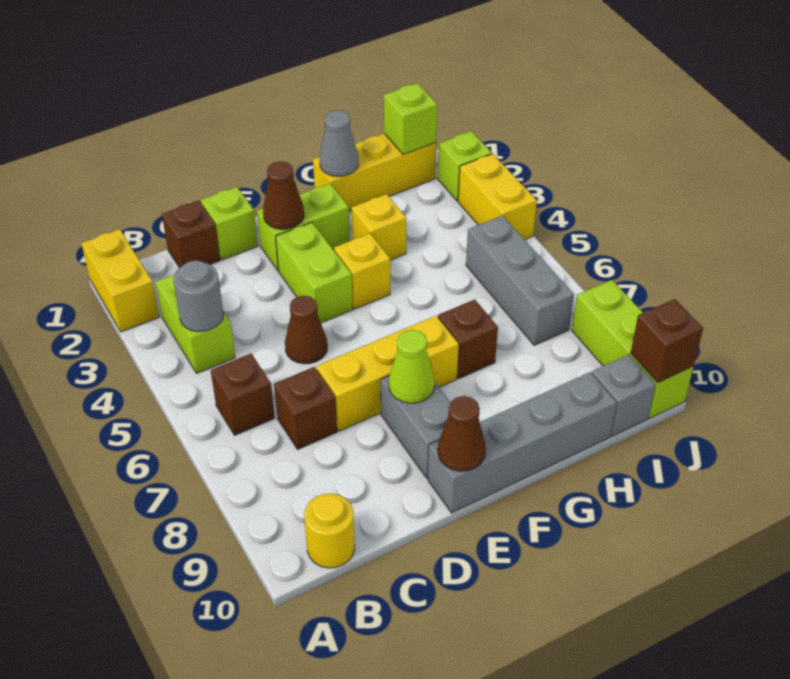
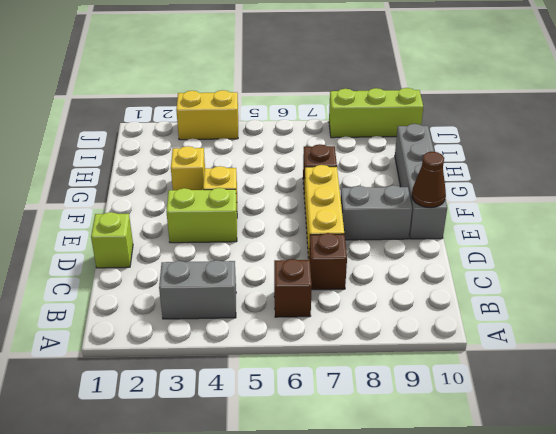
grey brick B3:B4 level 1 -> lime brick B3:B4 level 1
none -> yellow brick A1:A2 level 1
none -> yellow round brick B10 level 1
none -> brown brick C1 level 1

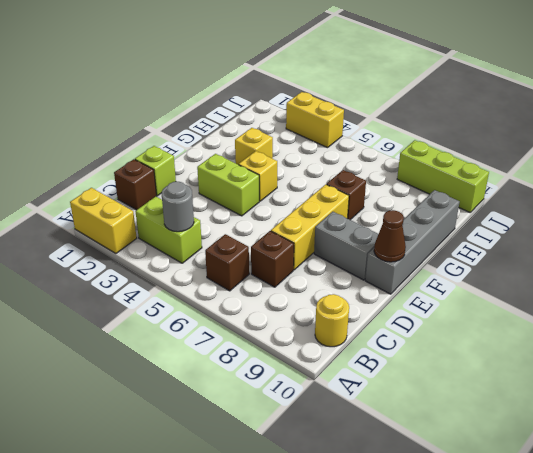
none -> brown cone D5 level 1
none -> lime brick E2:F2 level 1
none -> yellow brick G1:I1 level 1

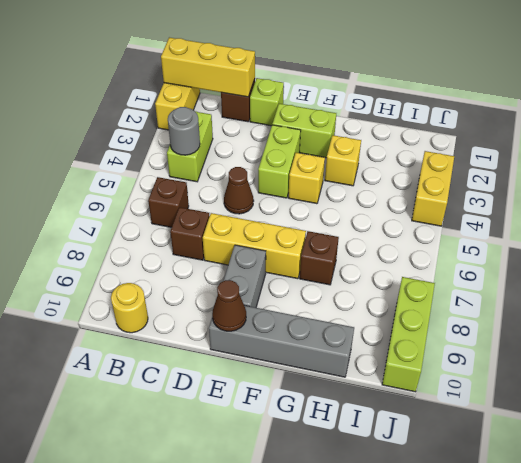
yellow brick A1:C1 level 2 -> yellow brick G1:I1 level 1
none -> grey brick I5:I7 level 1
none -> grey brick I10 level 1
none -> lime brick J2 level 1

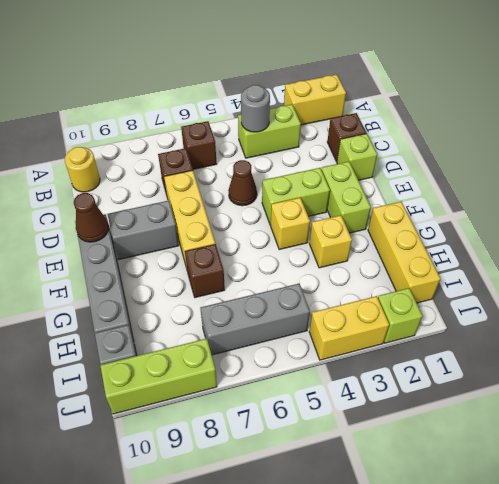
none -> brown cone E2 level 2
none -> lime cone E8 level 2
none -> grey cone G1 level 2

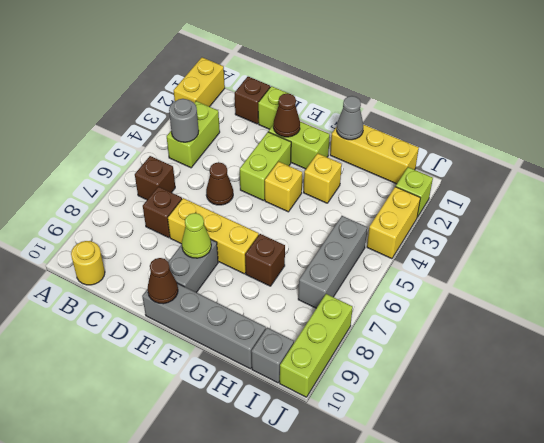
none -> lime brick I1 level 2
none -> brown brick J10 level 2

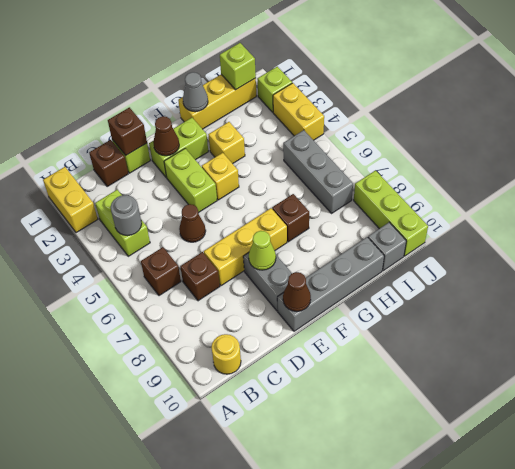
brown brick D1 level 2 -> brown brick J10 level 2

